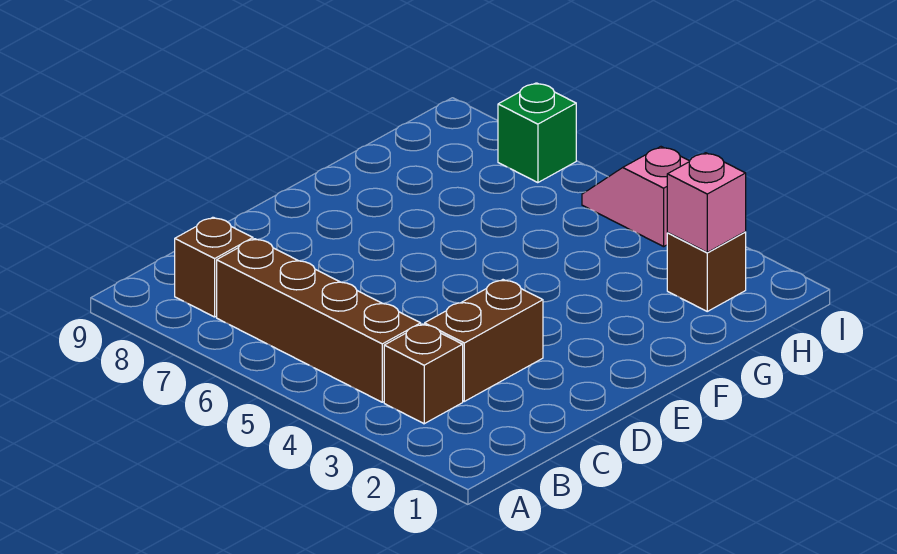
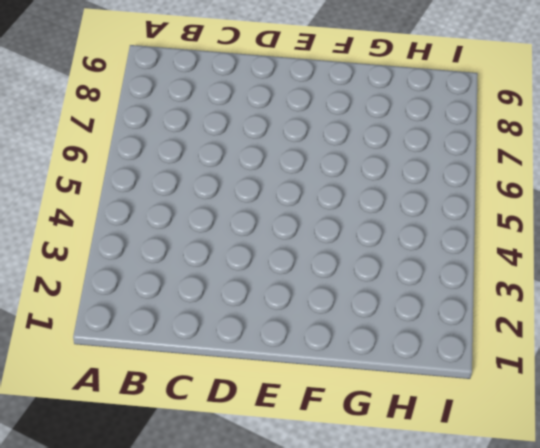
none -> brown brick B3 level 1
none -> brown brick B4:B7 level 1

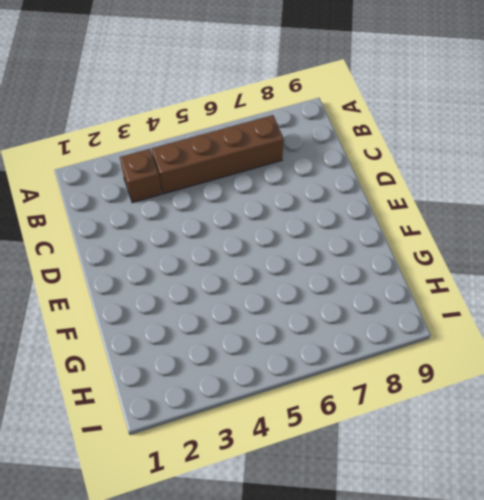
none -> brown brick B8 level 1
none -> brown brick C3:D3 level 1

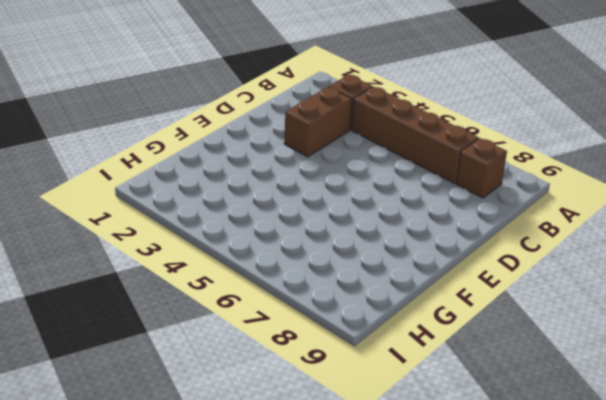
none -> brown brick H2 level 1
none -> pink slope I4:I5 level 1 top 4

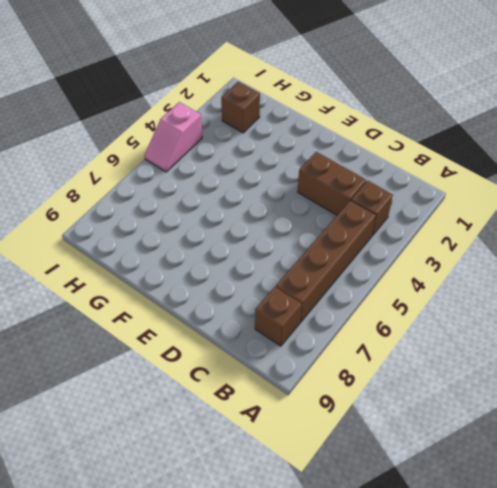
none -> green brick I7 level 1
none -> pink brick H2 level 2

